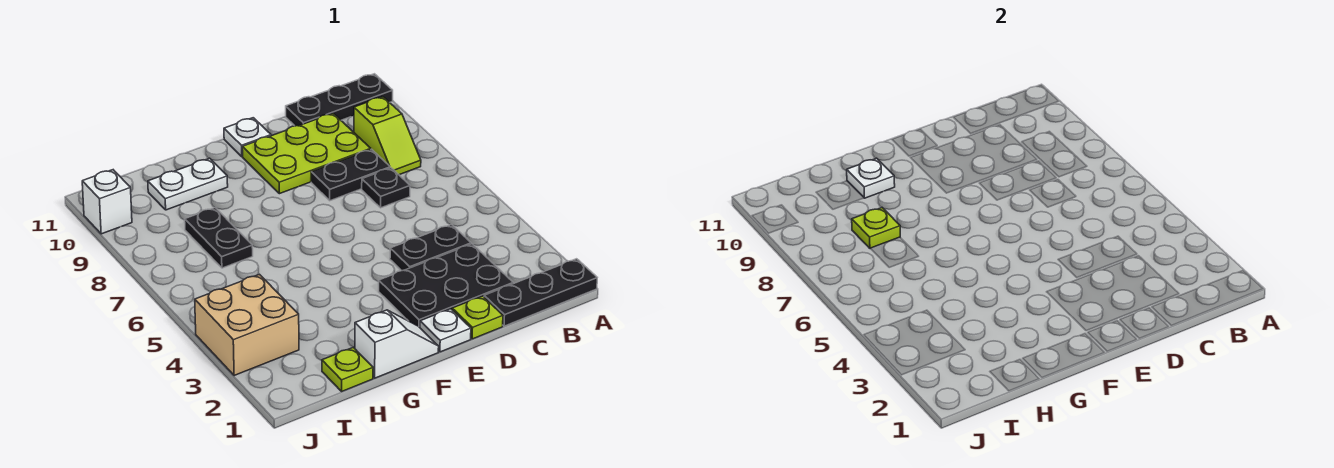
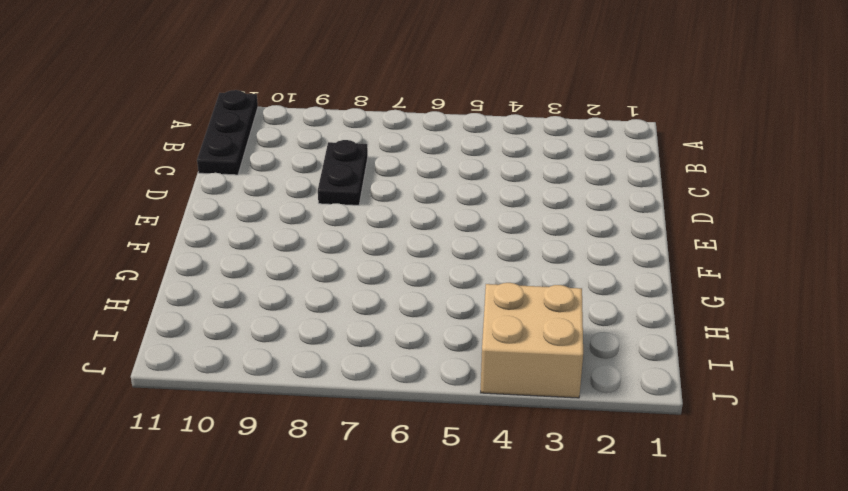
none -> black plate A1:C1 level 1
none -> lime slope B8:B9 level 1 top 9
none -> black plate C2:E3 level 1

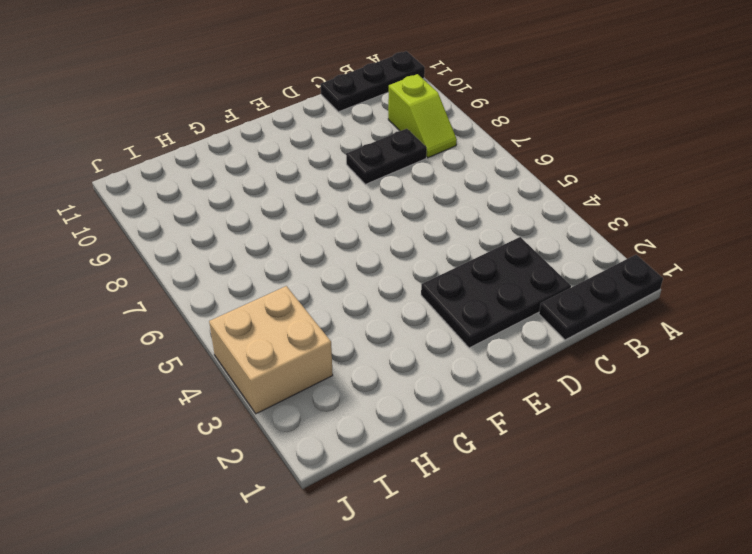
none -> black plate C4:D4 level 1
none -> black plate C7 level 1
none -> lime plate C9:E10 level 1

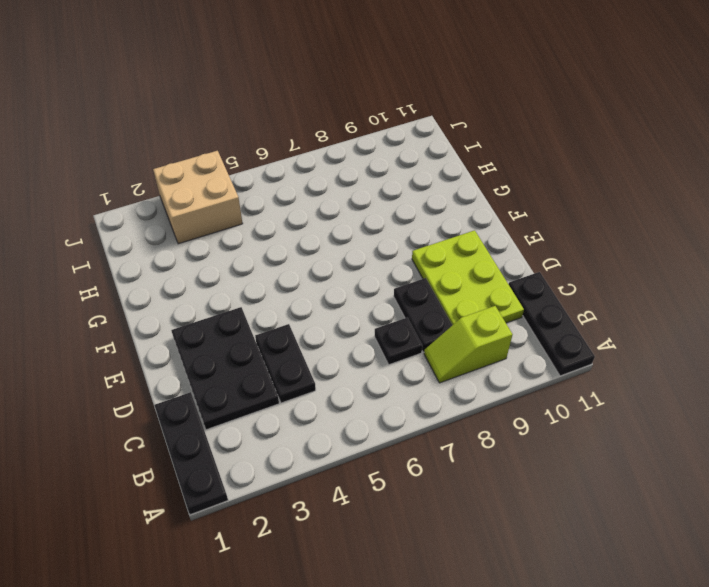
none -> lime plate D1 level 1
none -> white plate E1 level 1
none -> white plate E11 level 1

